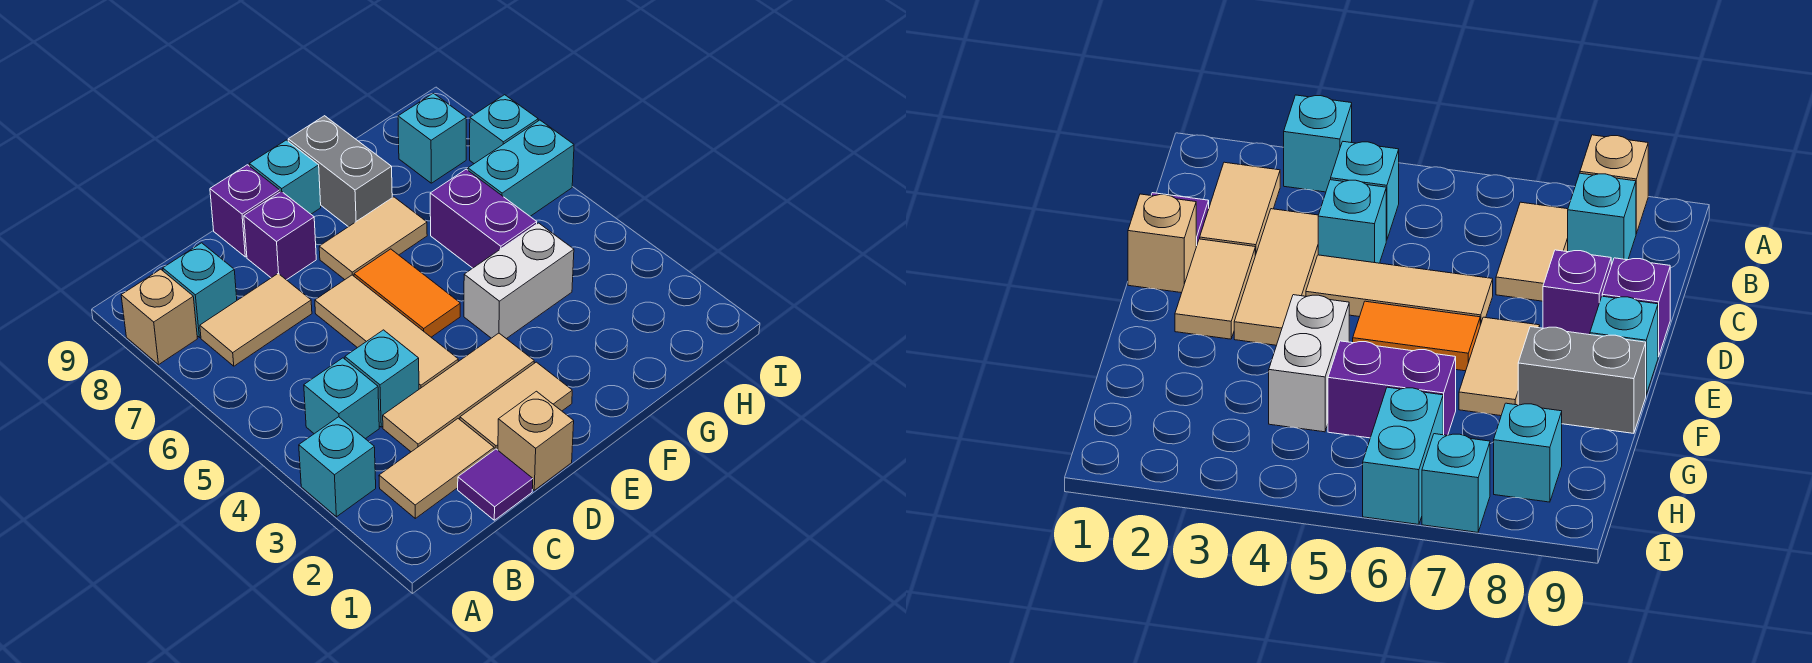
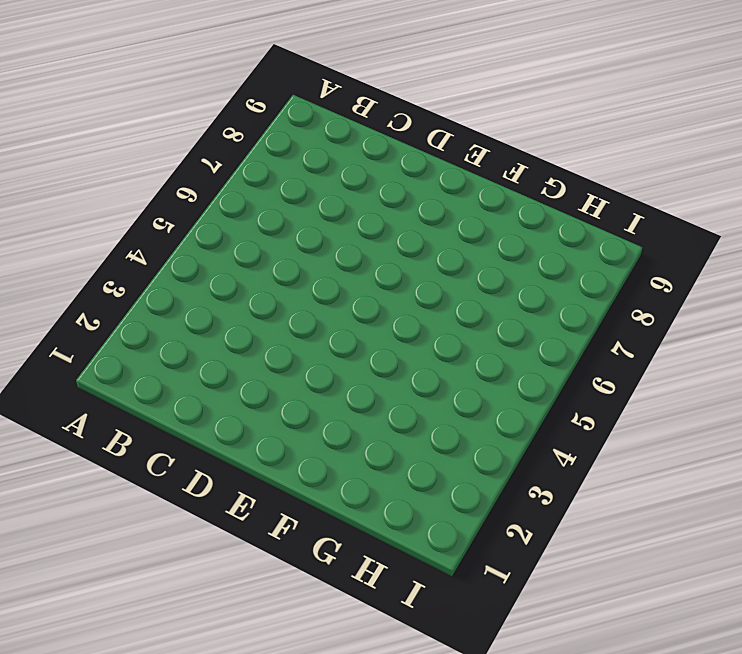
none -> cyan brick A3 level 1
none -> tan brick A8 level 1
none -> tan tile B2:C2 level 1

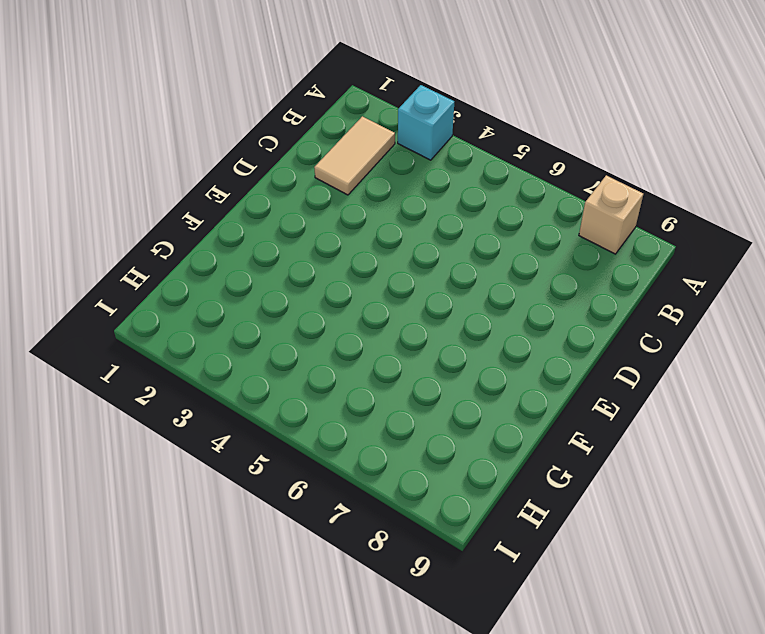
none -> cyan brick B4 level 1
none -> tan tile B7:C7 level 1
none -> cyan brick B8 level 1

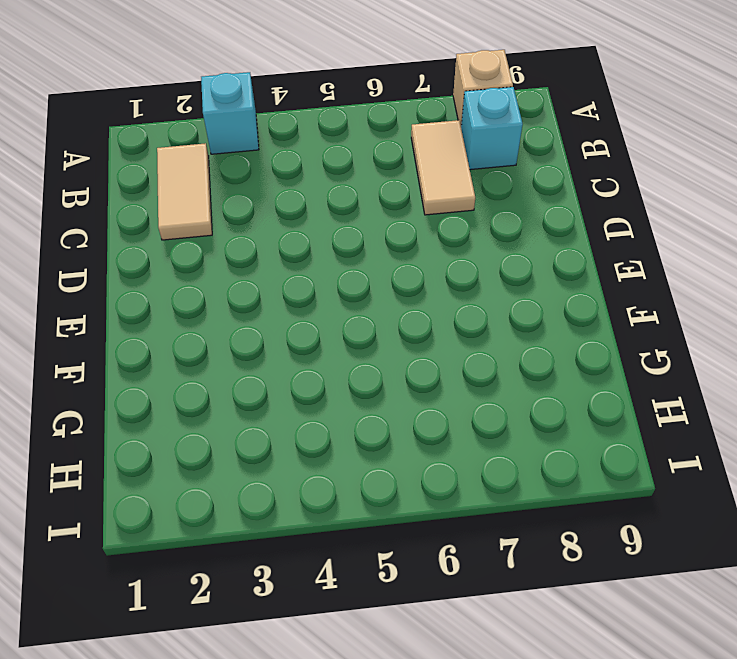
none -> cyan brick B4 level 1
none -> purple tile C1 level 1
none -> tan tile C3:E3 level 1

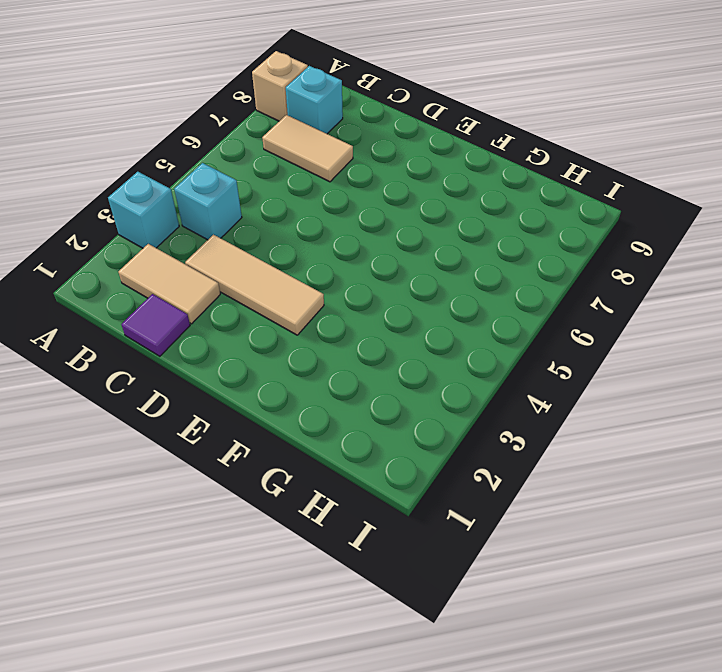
none -> cyan brick C4 level 1
none -> tan brick D1 level 1
none -> tan tile D2:E2 level 1

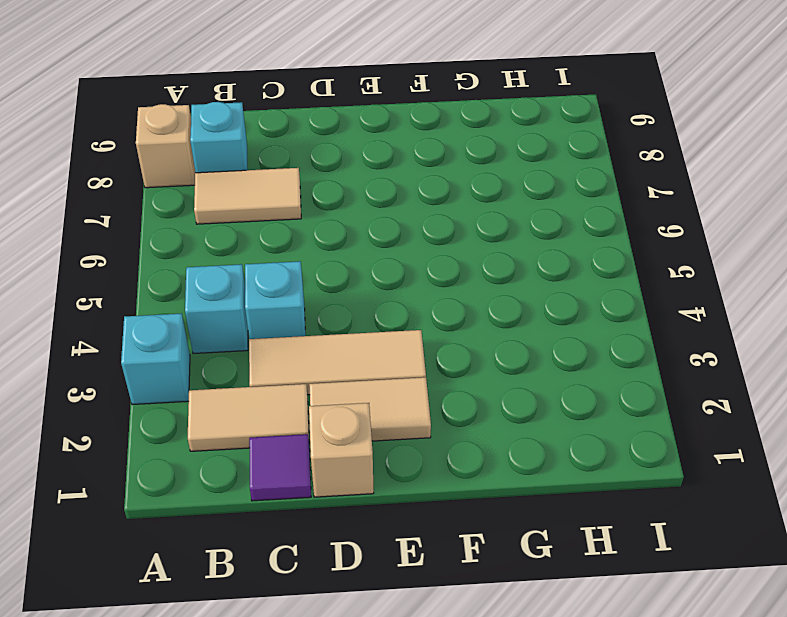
none -> tan tile D4:D6 level 1
none -> purple brick D8 level 1
none -> purple brick D9 level 1

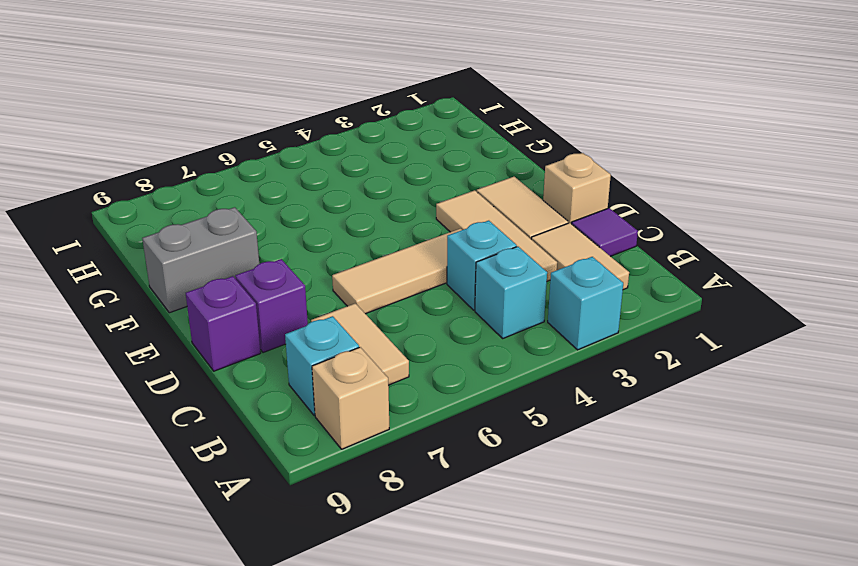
none -> orange tile E5:E6 level 1
none -> tan tile E7:F7 level 1
none -> cyan brick E9 level 1

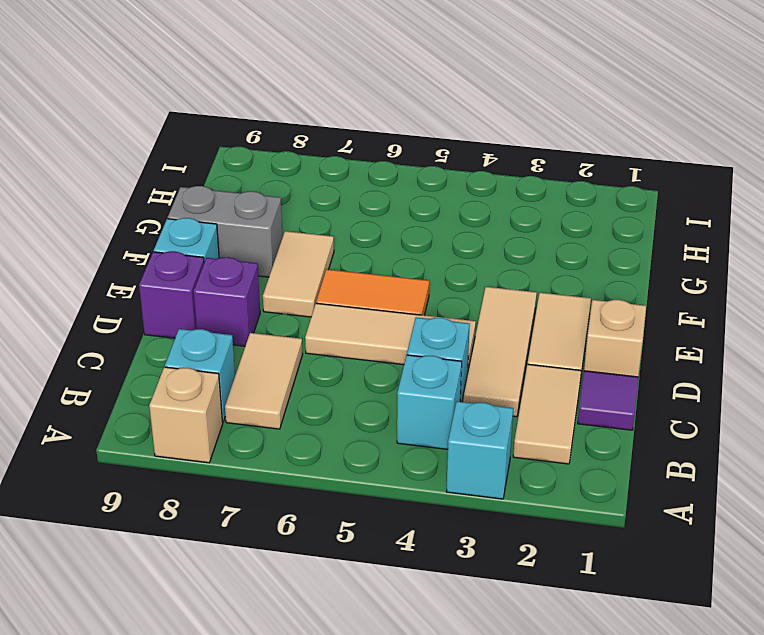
none -> white brick F4:G4 level 1
none -> purple brick G5:G6 level 1
none -> cyan brick H6:I6 level 1

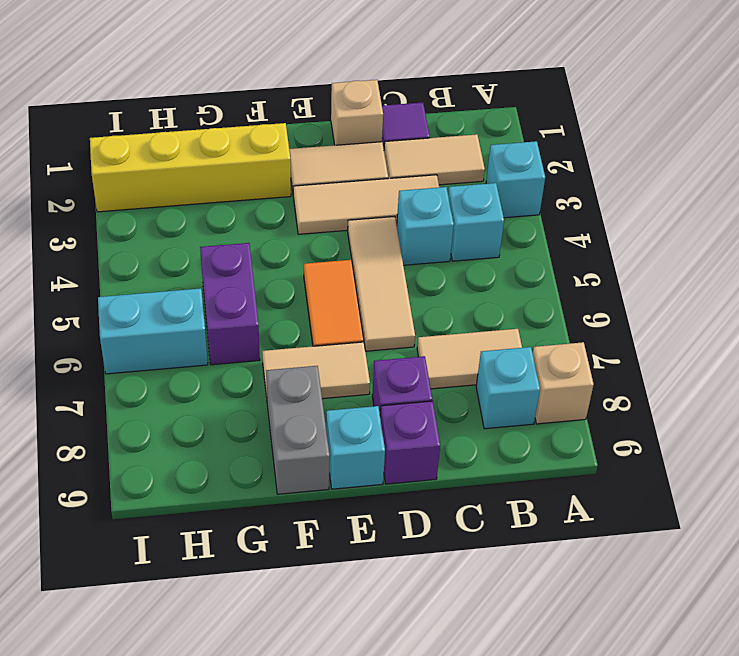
yellow brick F2:I2 level 1 -> none
none -> white brick F4:G4 level 1
none -> cyan brick H8 level 1
none -> cyan brick I7 level 1

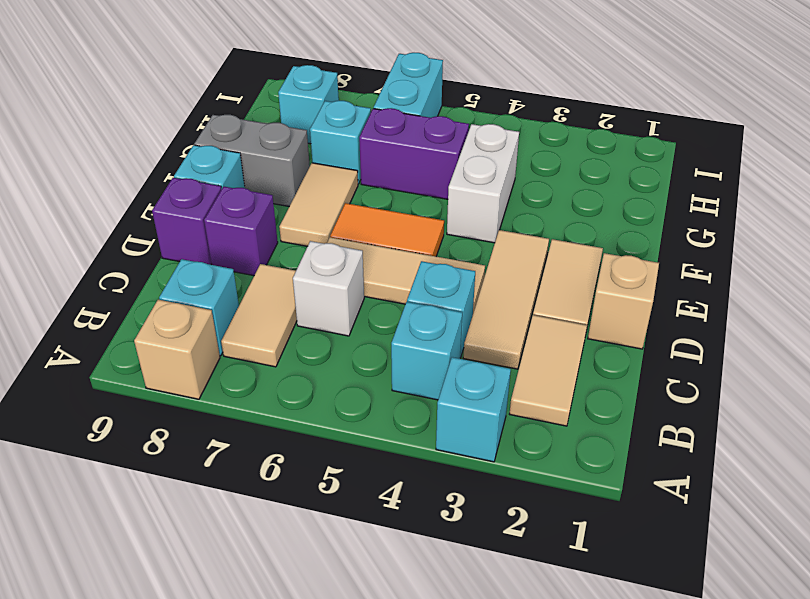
white brick C6 level 1 -> none
cyan brick G7 level 1 -> cyan brick I7 level 1
none -> purple tile C1 level 1

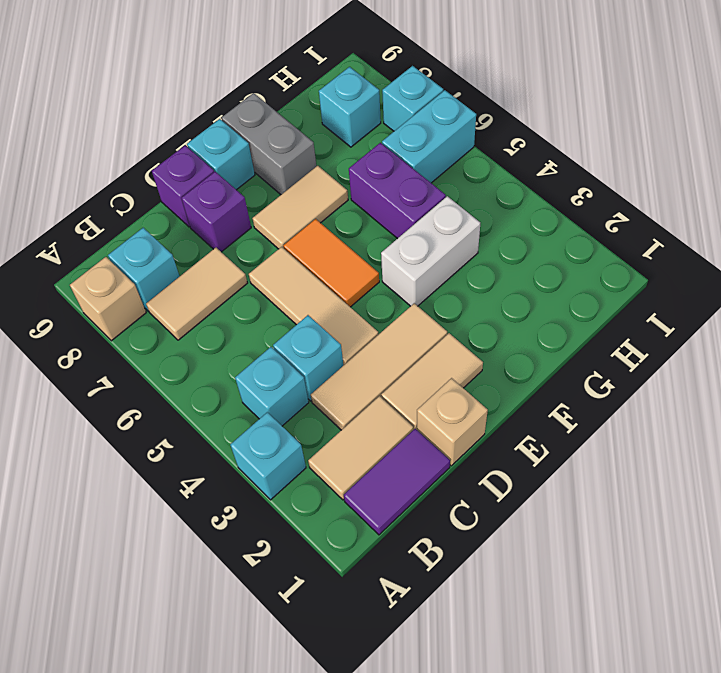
purple tile B1:C1 level 1 -> purple tile C1 level 1

